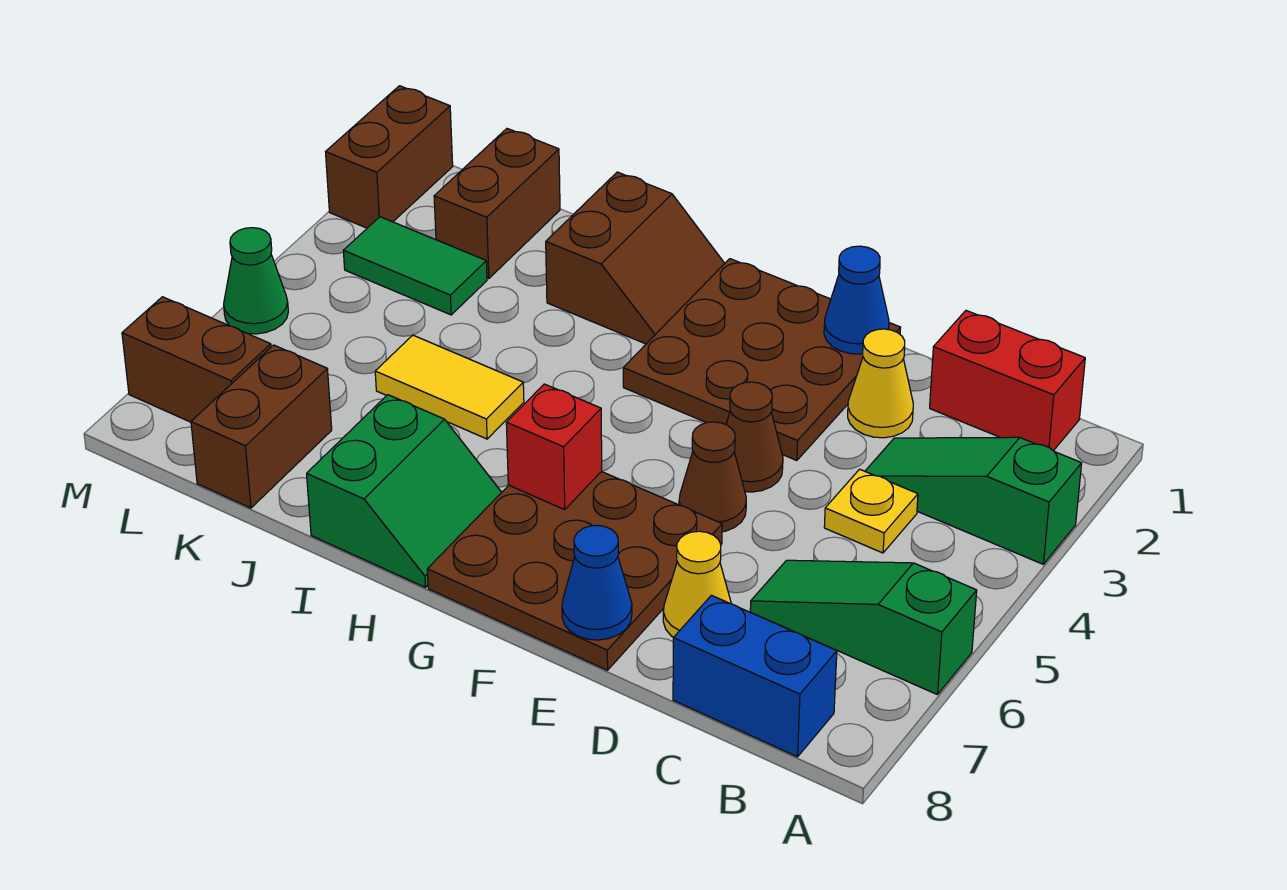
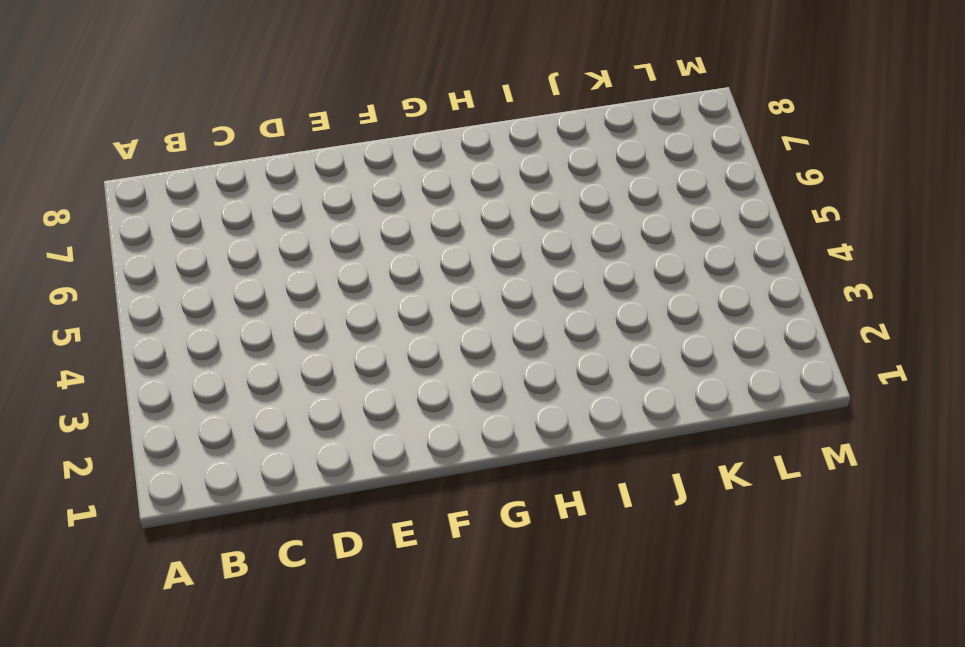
none -> green slope A3:C3 level 1 top A
none -> green slope A6:C6 level 1 top A
none -> red brick B1:C1 level 1

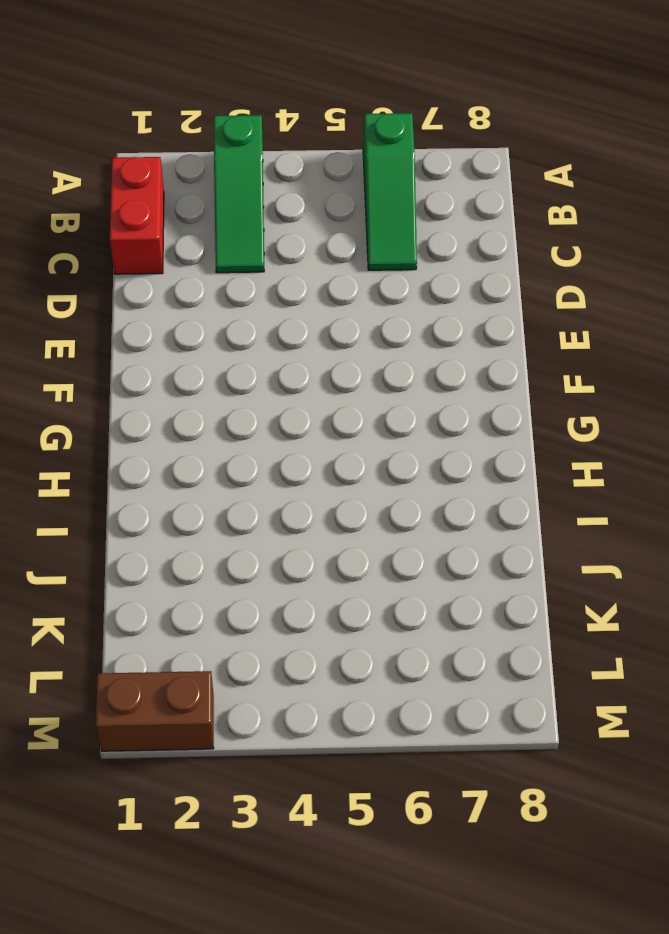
none -> blue brick B8:C8 level 1
none -> yellow plate C4 level 1
none -> yellow cone D2 level 1

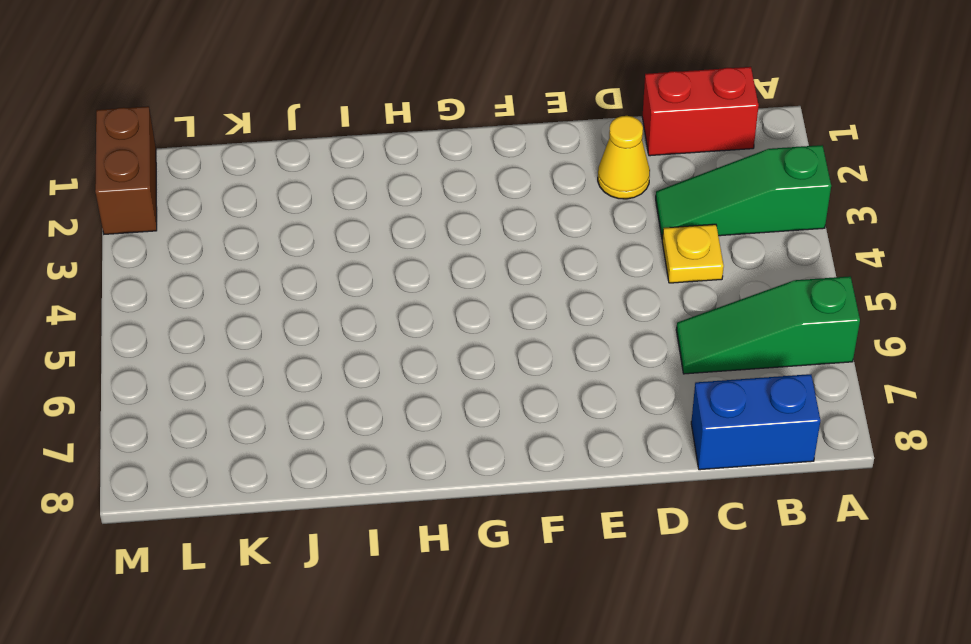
none -> yellow cone D7 level 1
none -> brown plate E1:G3 level 1
none -> brown cone E4 level 1

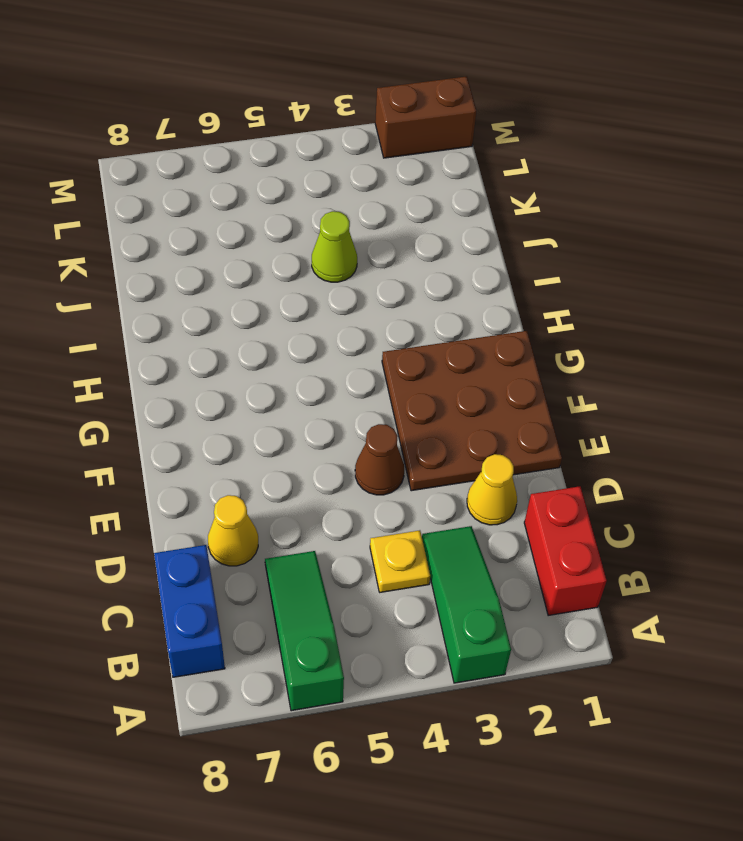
lime cone J4 level 1 -> none
none -> brown cone E5 level 1
none -> brown plate E6:G8 level 1
none -> brown slope H1:I2 level 1 top I

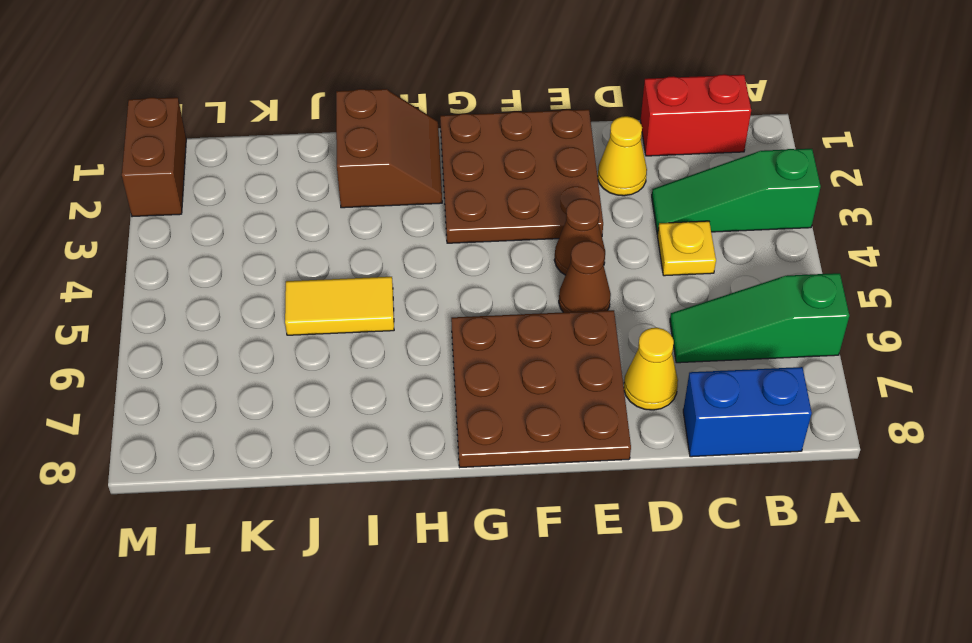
none -> green slope H7:I8 level 1 top I
none -> brown brick K1:K2 level 1
none -> green tile K3:L3 level 1

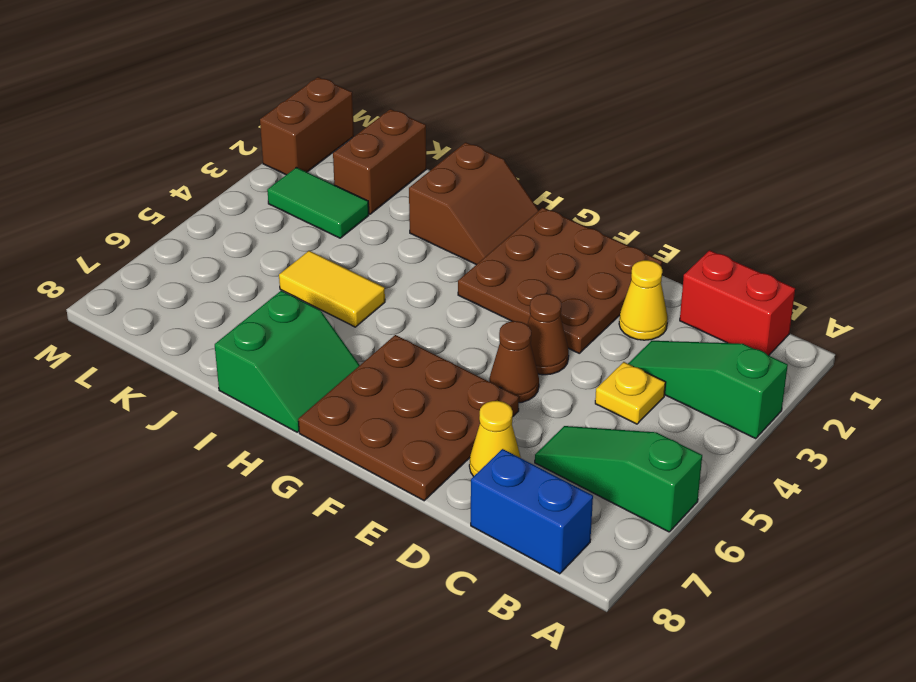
none -> brown brick K7:K8 level 1
none -> brown brick L7:M7 level 1
none -> green cone M5 level 1

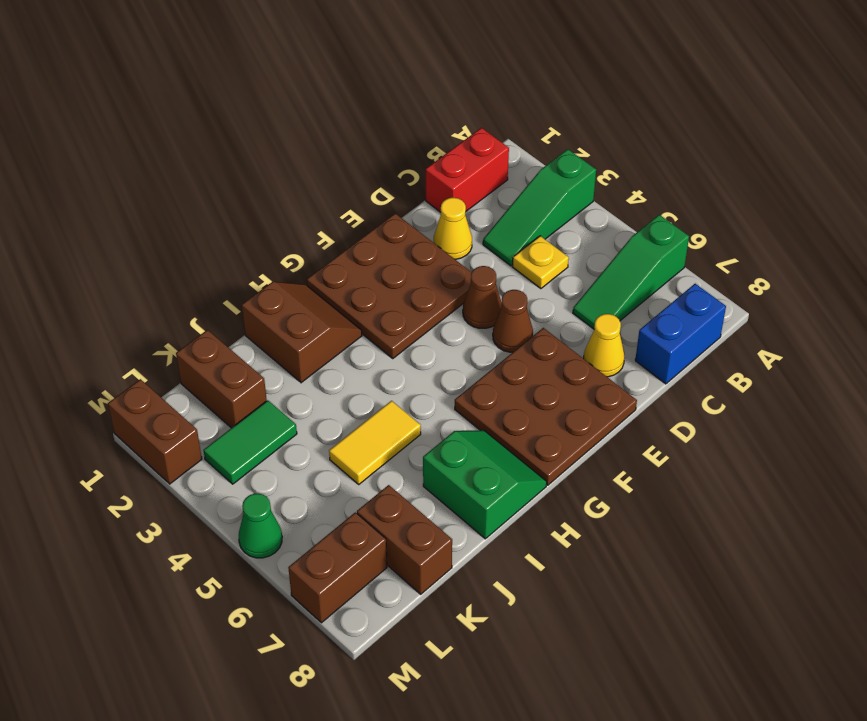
none -> blue cone E1 level 2
none -> blue cone E8 level 2
none -> red brick G6 level 2

